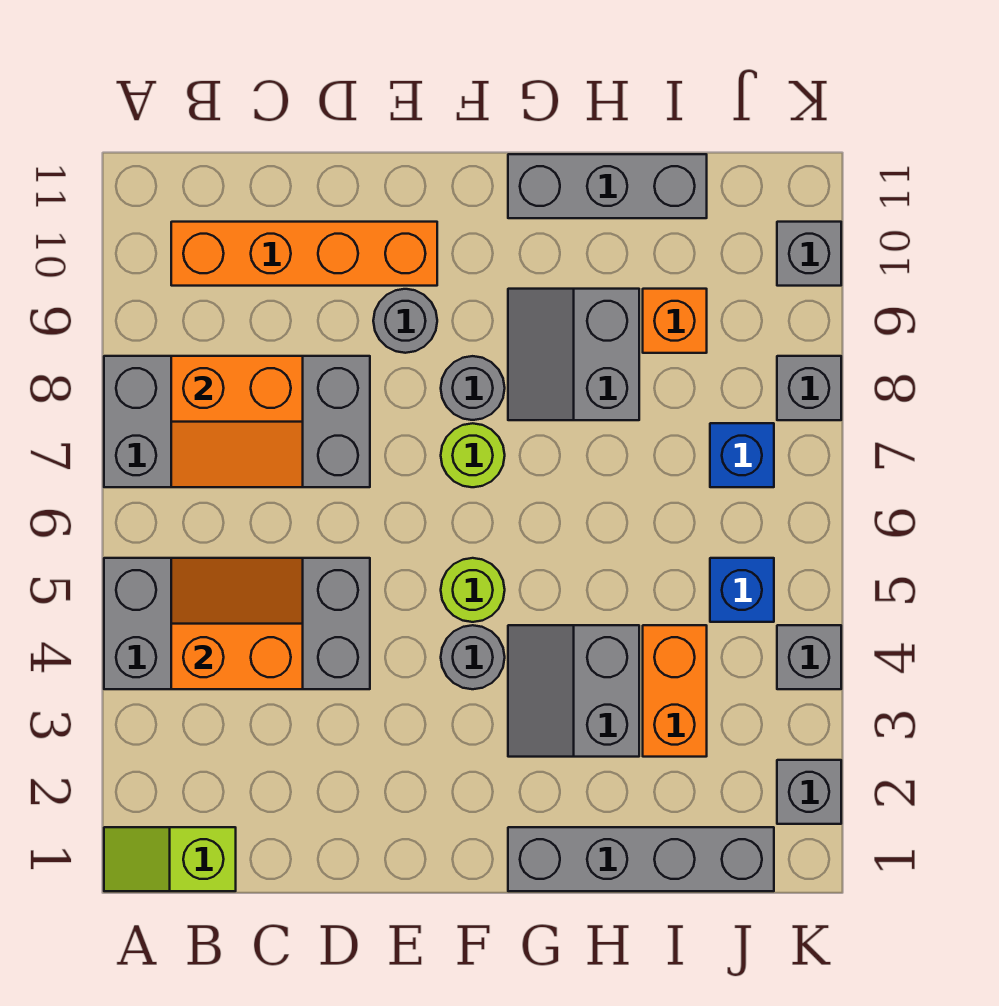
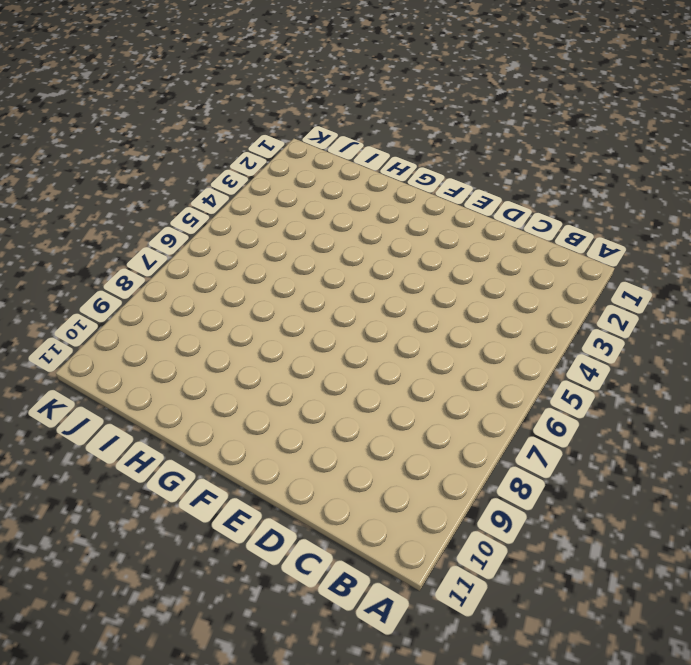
none -> lime slope A1:B1 level 1 top B
none -> grey brick A4:D5 level 1
none -> grey brick A7:D8 level 1

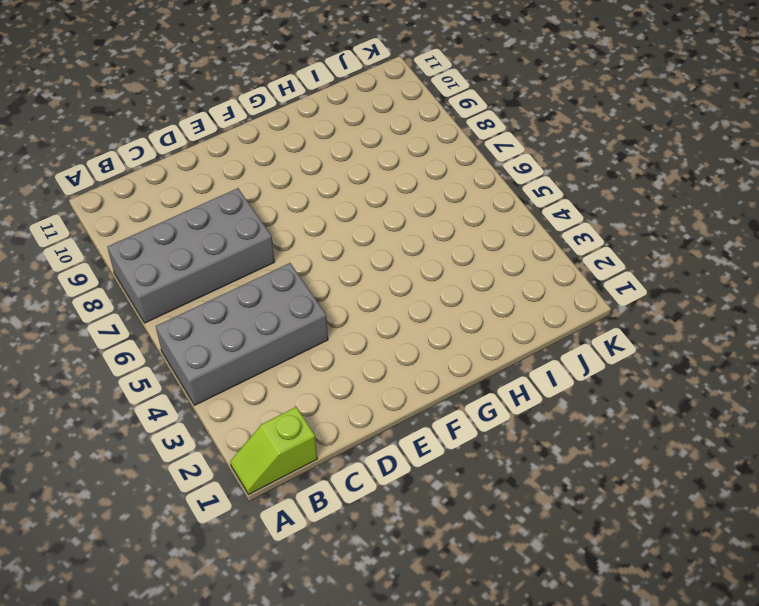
none -> orange brick B10:E10 level 1
none -> grey round brick E9 level 1
none -> grey round brick F4 level 1

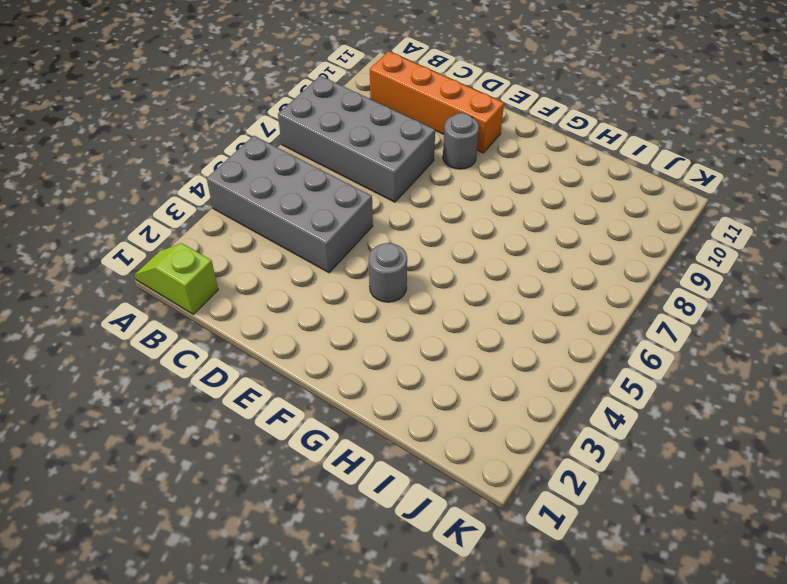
none -> lime round brick F5 level 1
none -> lime round brick F7 level 1
none -> grey round brick F8 level 1

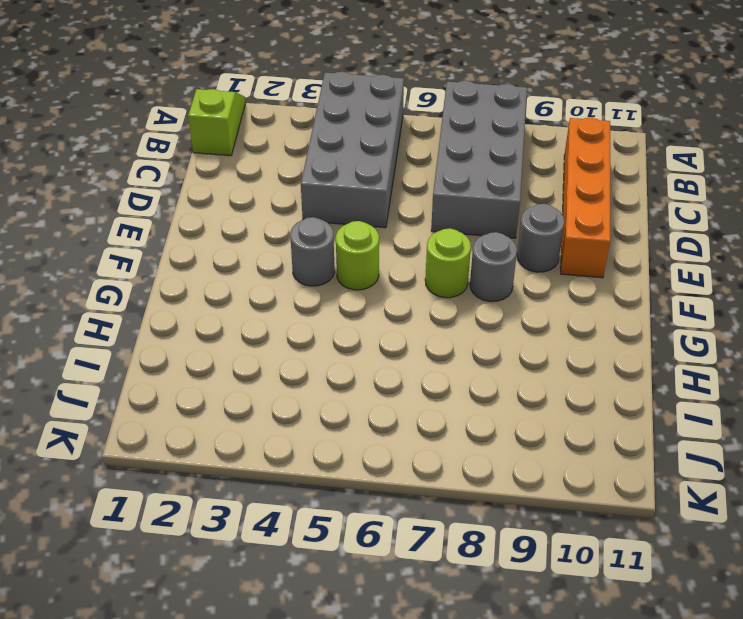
none -> grey brick G1:J1 level 1
none -> grey slope G3:H4 level 1 top H
none -> grey slope G8:H9 level 1 top H

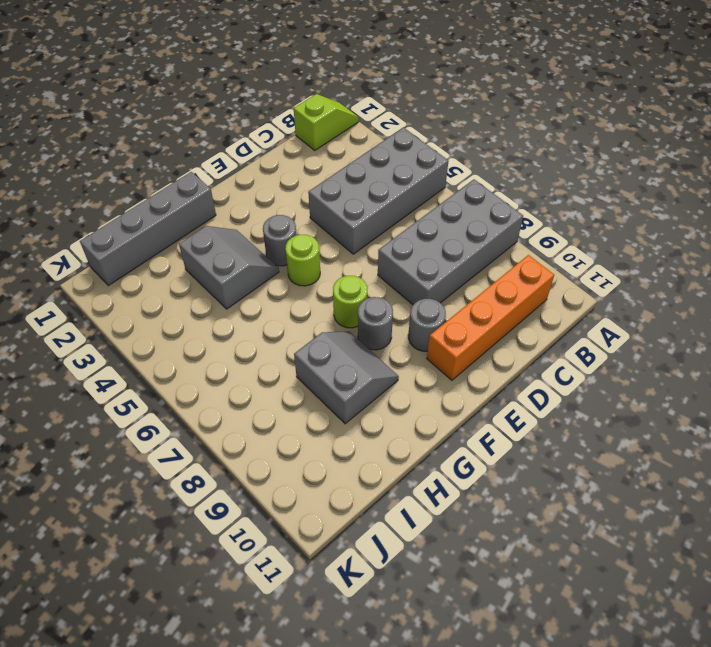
none -> grey brick G11:I11 level 1
none -> orange brick I3:I4 level 1
none -> orange brick I9 level 1

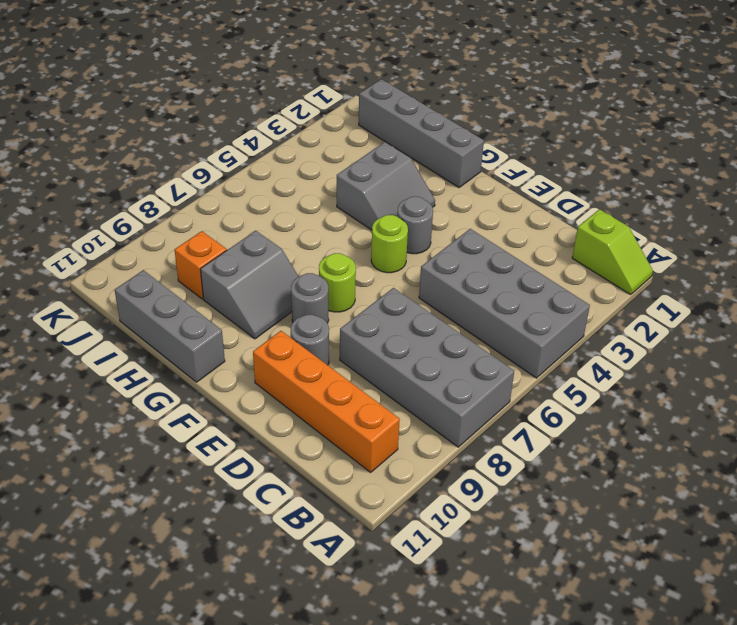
none -> orange brick I3:I4 level 1
none -> blue brick J5 level 1
none -> blue brick J7 level 1

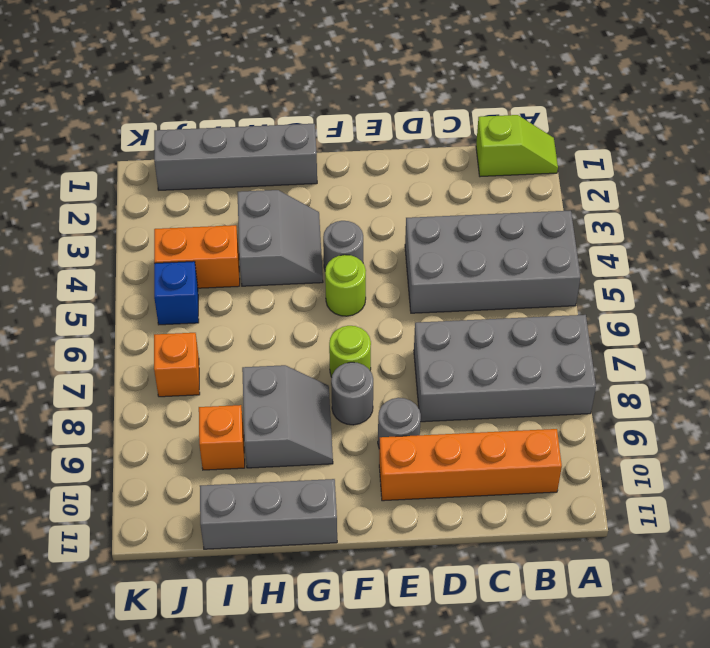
orange brick I4:J4 level 1 -> orange brick I3:I4 level 1
orange brick J7 level 1 -> blue brick J7 level 1
none -> grey brick K2 level 1
none -> grey brick K4 level 1
none -> grey brick K8 level 1

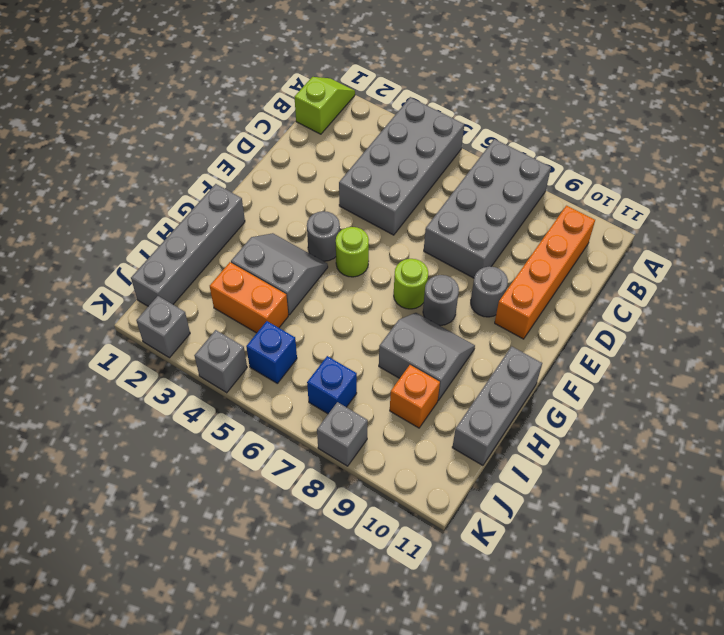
none -> grey brick K10 level 1
none -> orange slope B4:C5 level 2 top 4
none -> orange slope B7:C8 level 2 top 8

